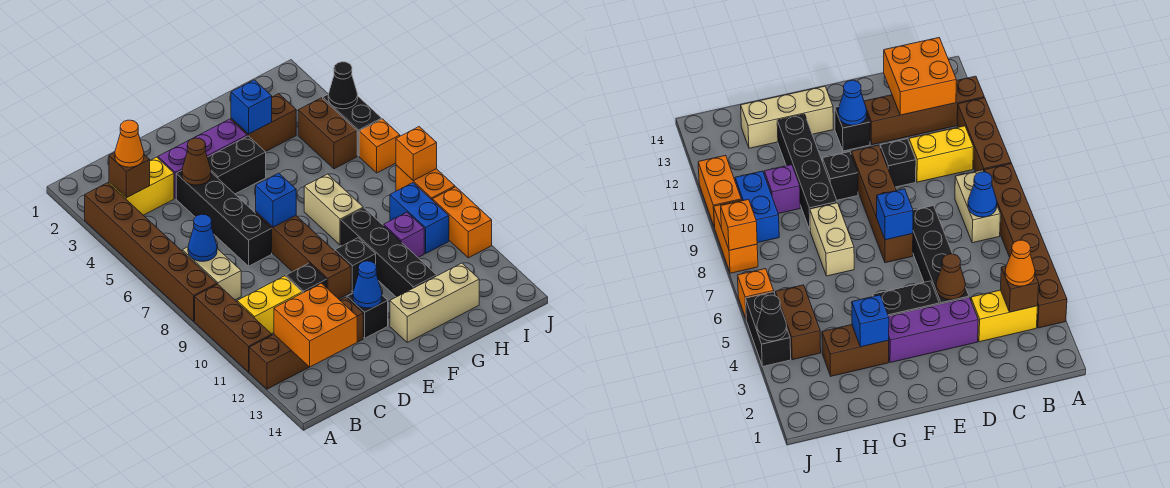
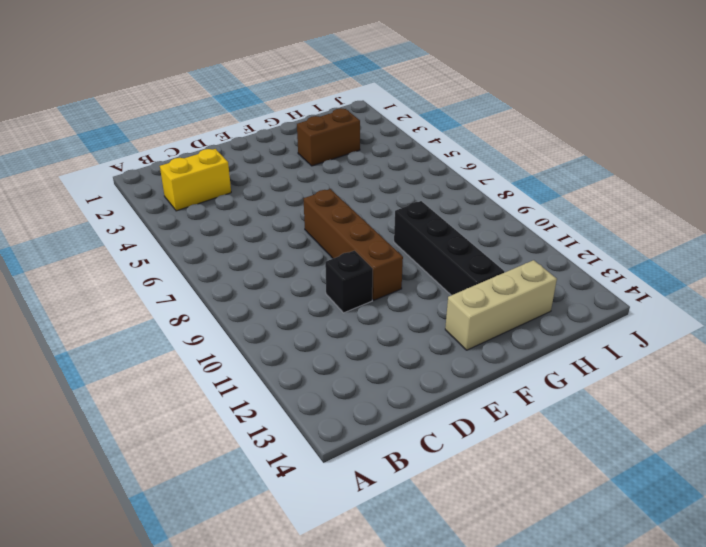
none -> brown brick A3:A8 level 1
none -> brown brick A9:A11 level 1
none -> brown brick A12:D12 level 1
none -> tan brick B7:B8 level 1

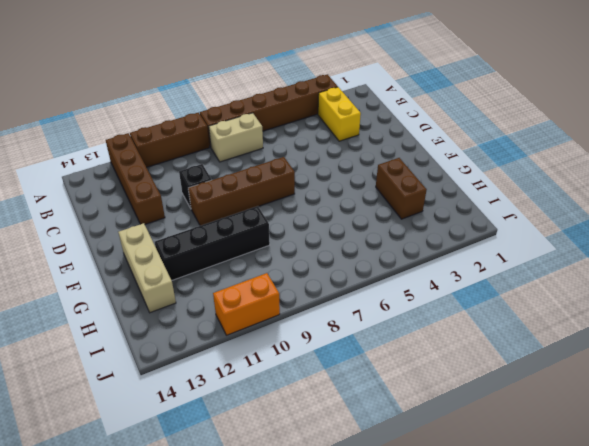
none -> yellow brick B10:C10 level 1
none -> purple brick D3:F3 level 1
none -> black brick D4:D7 level 1
none -> black brick E4:F4 level 1

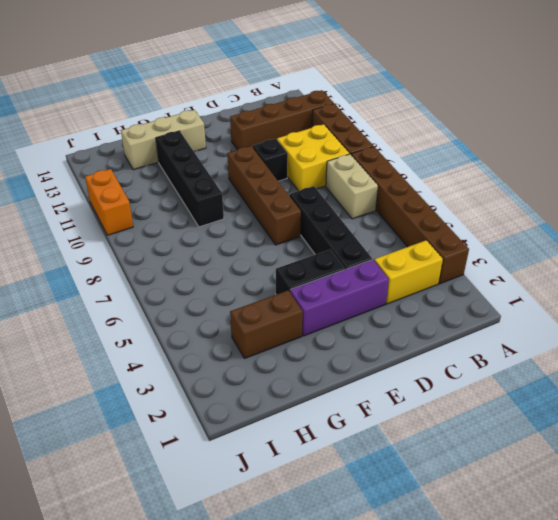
yellow brick B9:C10 level 1 -> yellow brick B10:C10 level 1
none -> black brick E12 level 1
none -> black brick F10 level 1
none -> tan brick G7:G8 level 1
none -> purple brick H10 level 1

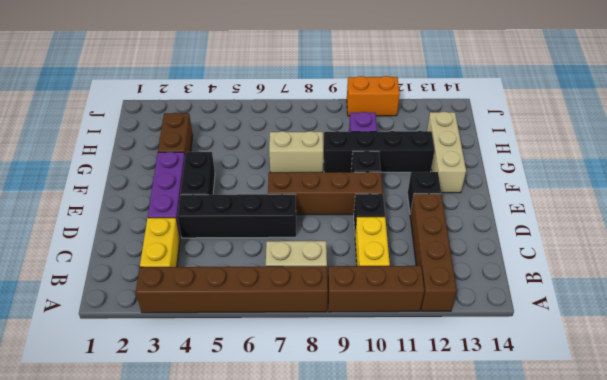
none -> brown brick I4:I5 level 1
none -> blue brick I9:I10 level 1
none -> black brick J4:J5 level 1
none -> orange brick J6 level 1

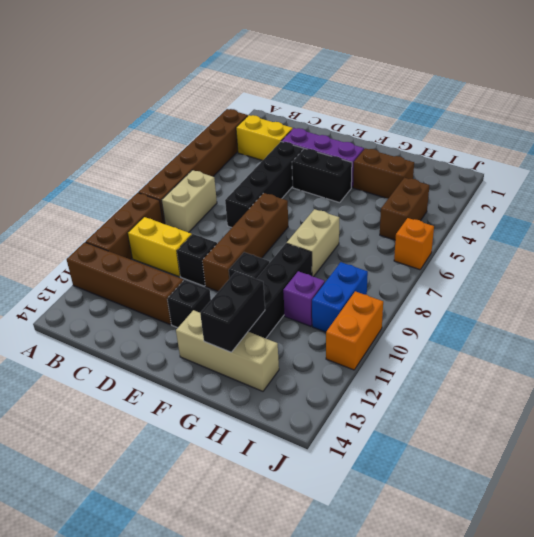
black brick G12:G13 level 2 -> black brick J4:J5 level 1
none -> orange brick J8:J9 level 1
none -> brown brick B3 level 2
none -> blue cone B7 level 2
none -> orange brick B12:C13 level 2

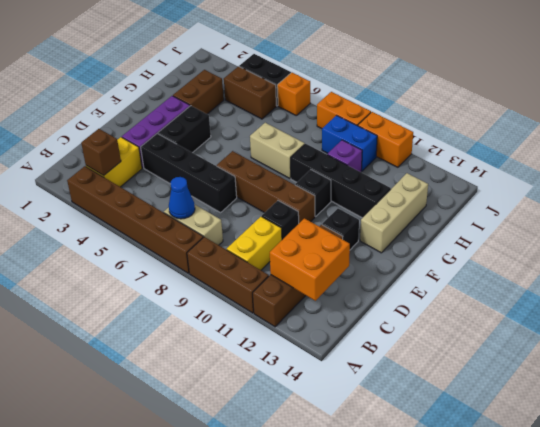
none -> brown cone D4 level 2
none -> blue brick E7 level 2
none -> blue cone E12 level 2
none -> blue brick G3 level 2

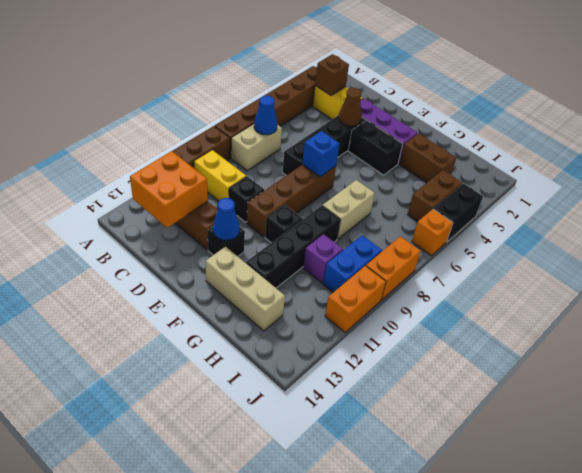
none -> blue brick G3 level 2
none -> black cone J4 level 2
none -> orange brick J8 level 2
none -> orange cone B3 level 3

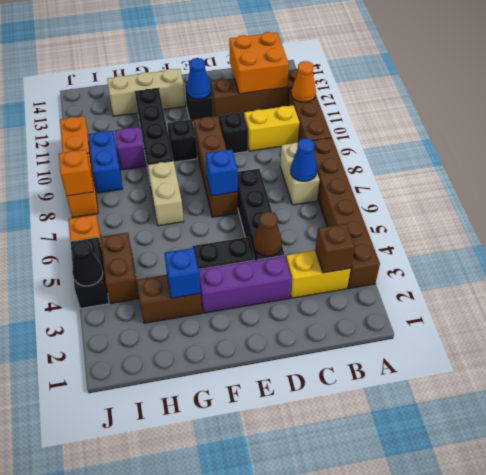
orange cone A11 level 2 -> orange cone B3 level 3

